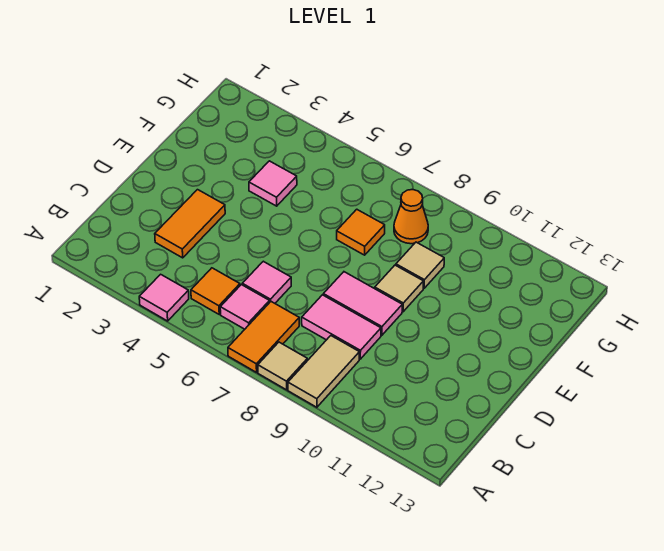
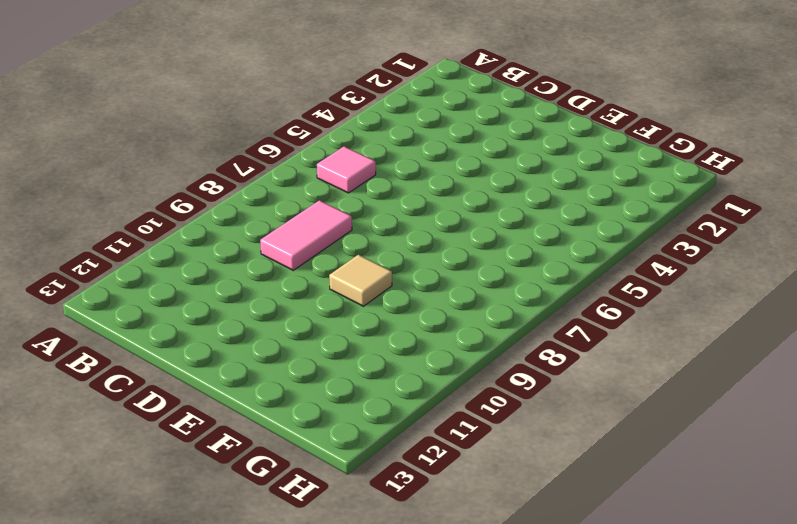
none -> pink tile A4 level 1
none -> orange tile A7:B7 level 1
none -> tan tile A8 level 1

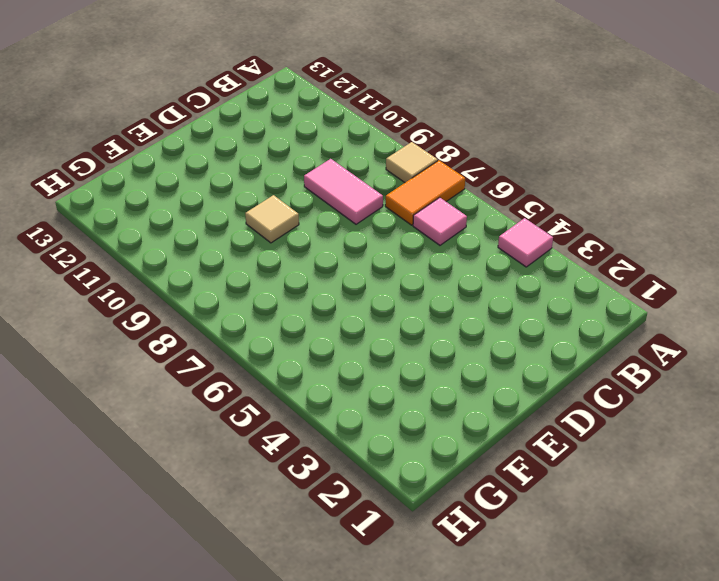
none -> tan tile A9:B9 level 1
none -> orange tile B5 level 1
none -> orange tile C3:D3 level 1

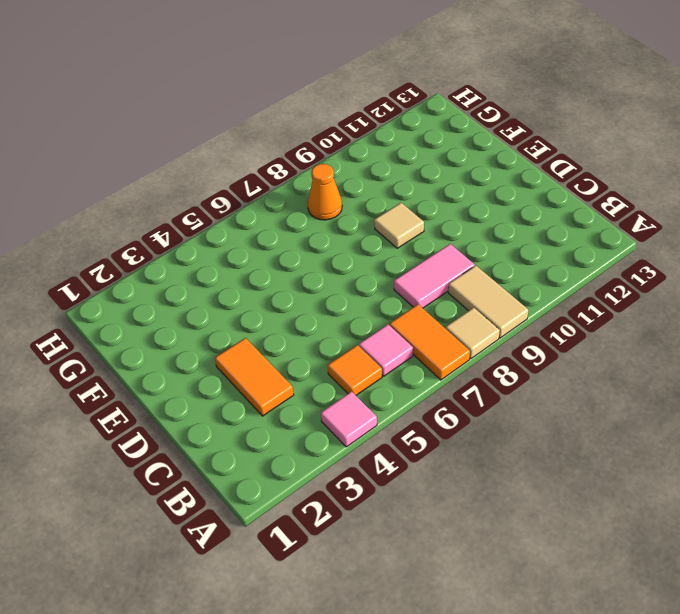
none -> pink tile C6 level 1
none -> pink tile D8:D9 level 1
none -> pink tile F4 level 1

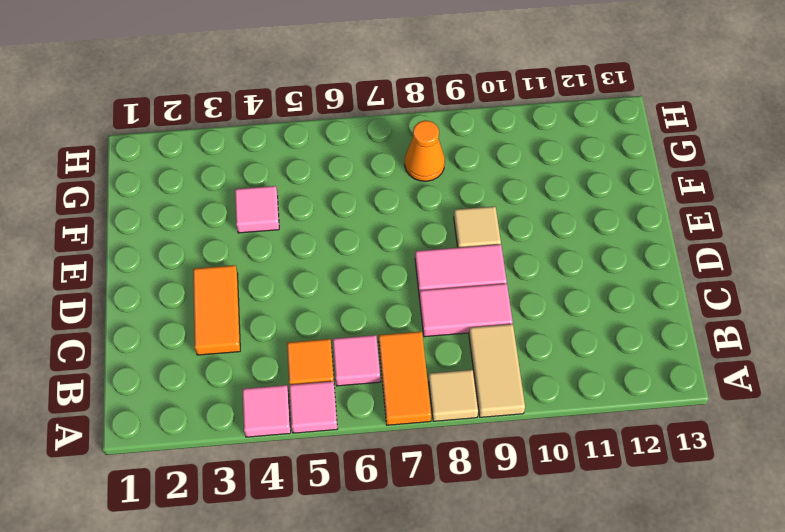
pink tile A5 level 1 -> pink tile C6 level 1
none -> orange tile F7 level 1
none -> tan tile F9 level 1

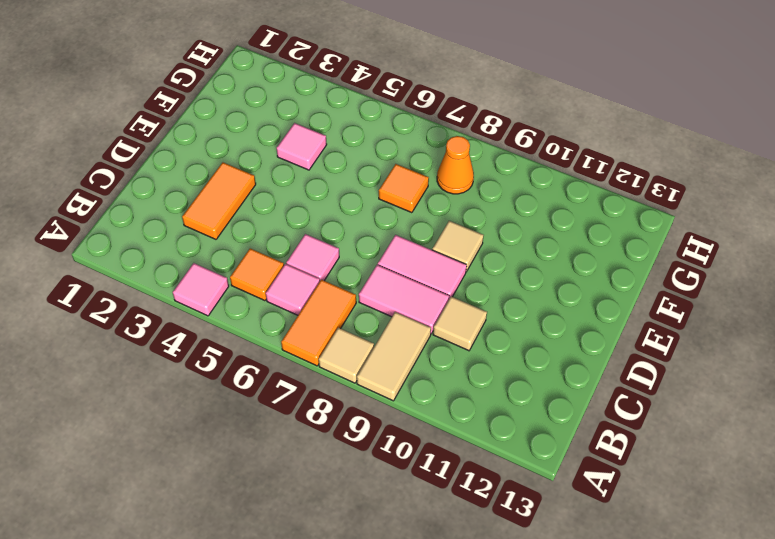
tan tile C10 level 1 -> tan tile F9 level 1

